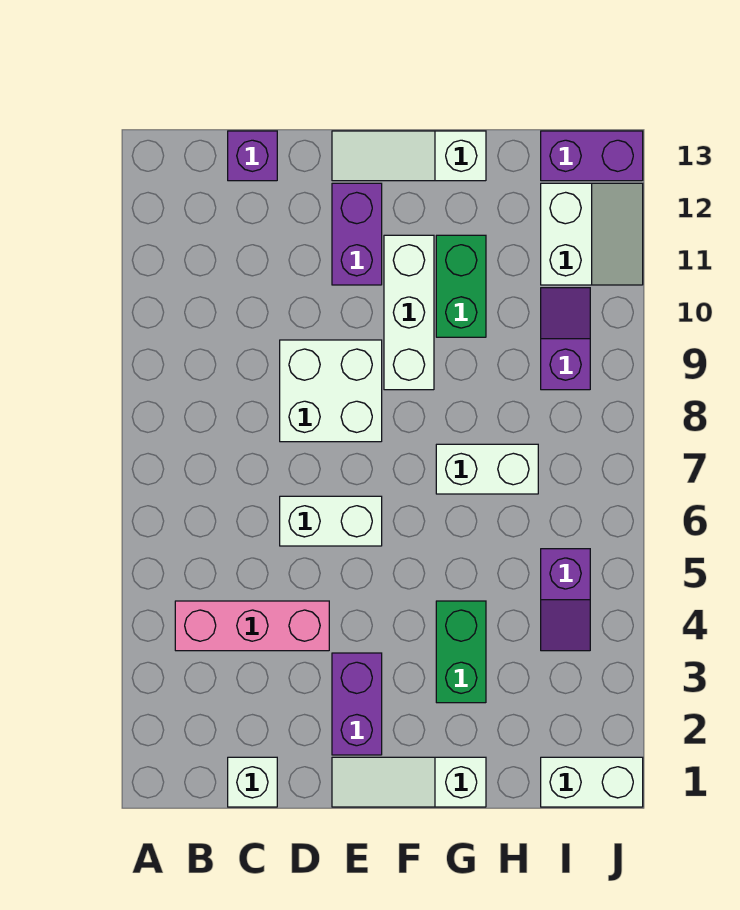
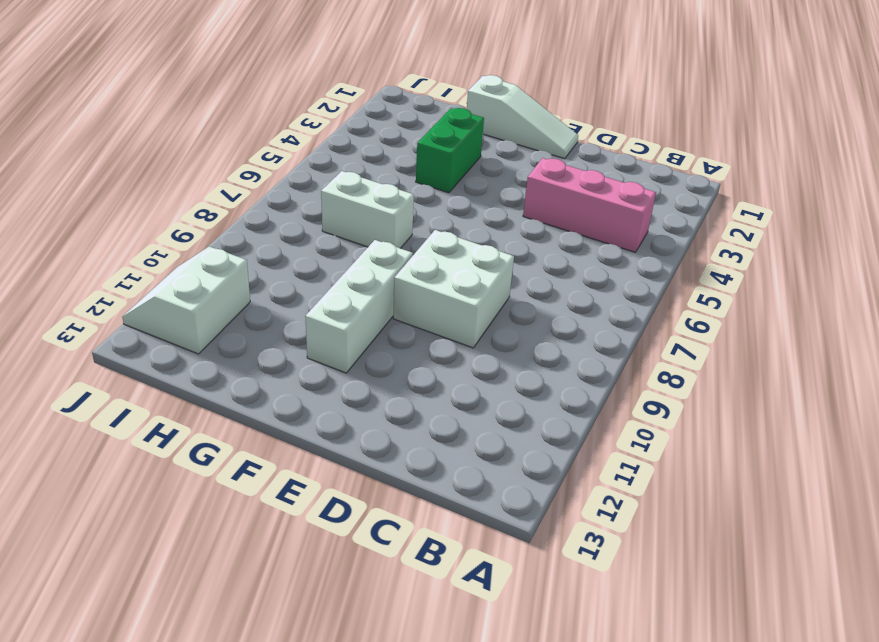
none -> white brick C1 level 1
none -> purple brick C13 level 1
none -> white brick D6:E6 level 1

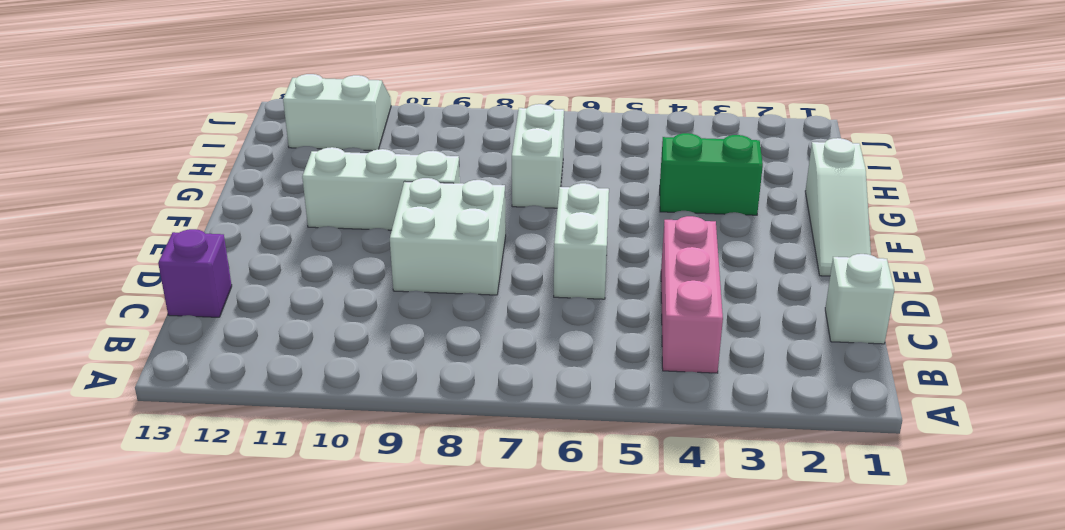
none -> purple brick E2:E3 level 1
none -> purple brick E11:E12 level 1
none -> white slope E13:G13 level 1 top G

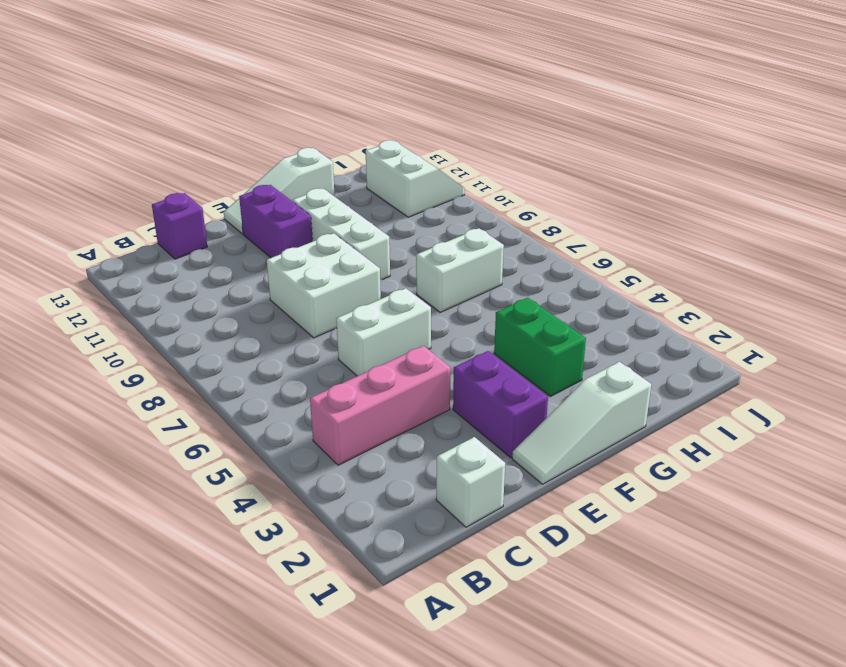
none -> green brick G10:G11 level 1
none -> white brick I1:J1 level 1
none -> purple slope I4:I5 level 1 top 5

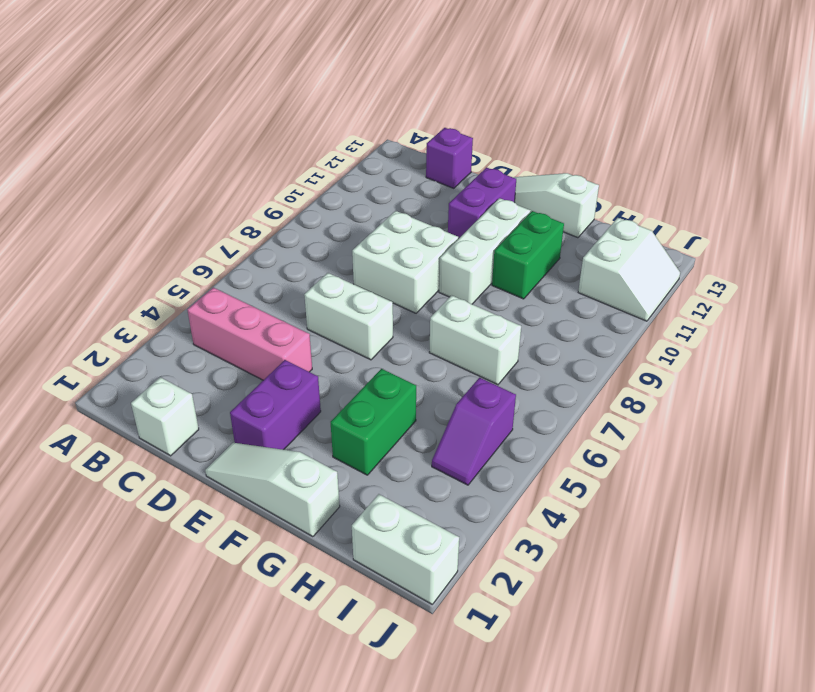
none -> purple slope I9:I10 level 1 top 9
none -> purple brick I13:J13 level 1

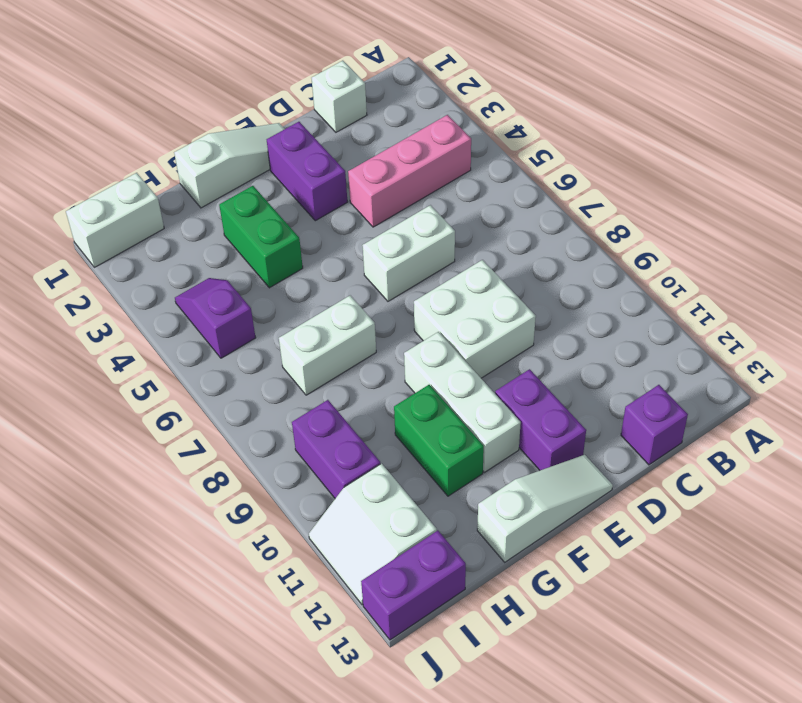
purple brick I9:I10 level 1 -> purple slope I9:I10 level 1 top 9

